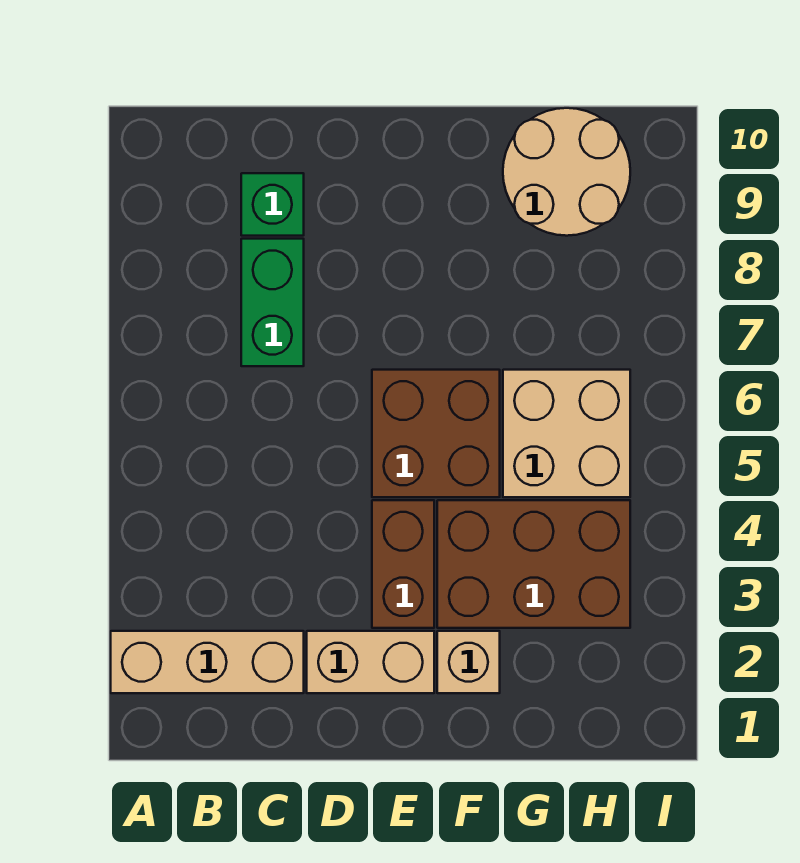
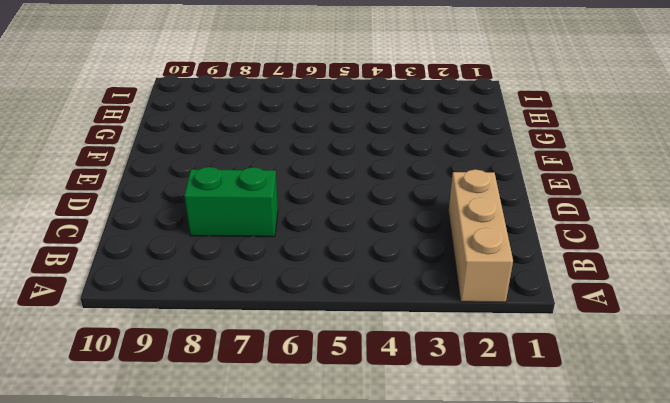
none -> green brick C9 level 1
none -> tan brick D2:E2 level 1

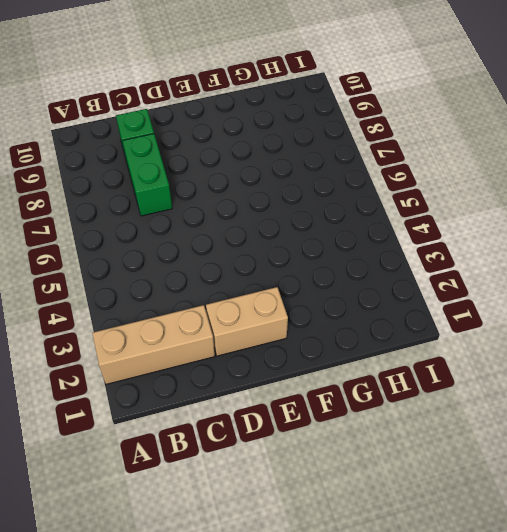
none -> brown brick E3:E4 level 1
none -> brown brick E5:F6 level 1

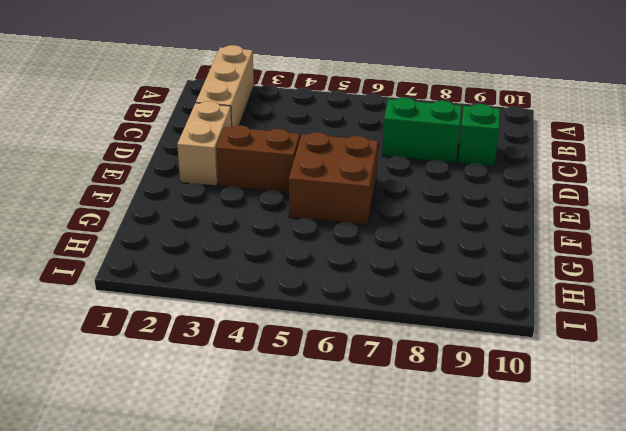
none -> tan brick F2 level 1
none -> brown brick F3:H4 level 1

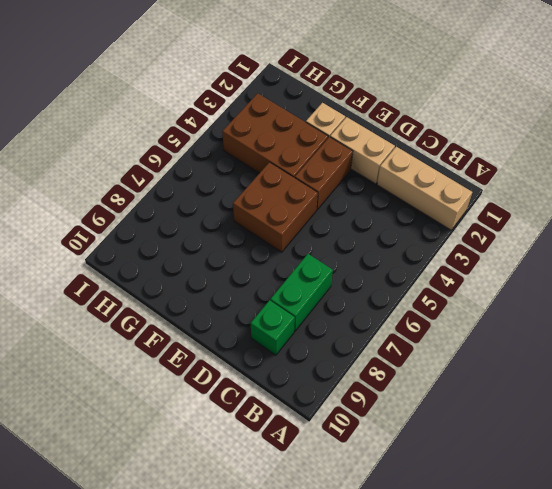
none -> tan brick G5:H6 level 1
none -> tan round brick G9:H10 level 1

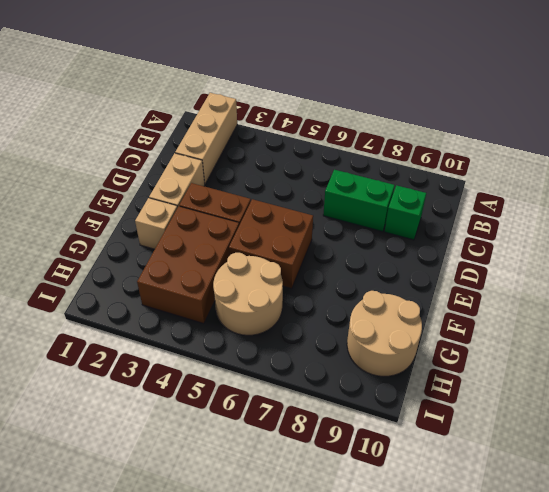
tan round brick G5:H6 level 1 -> tan brick G5:H6 level 1

